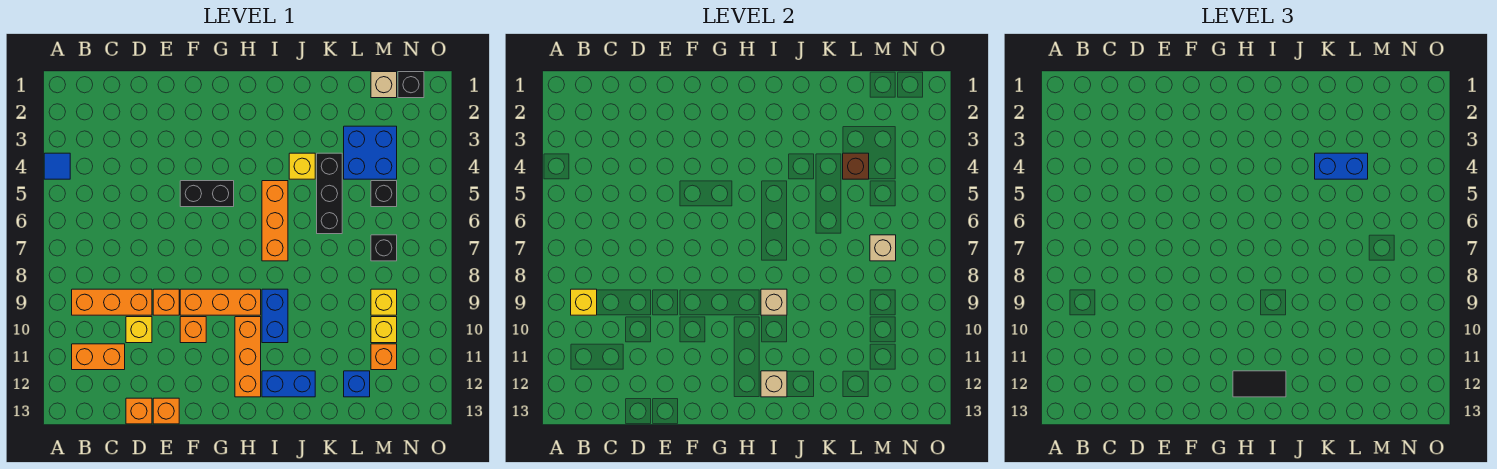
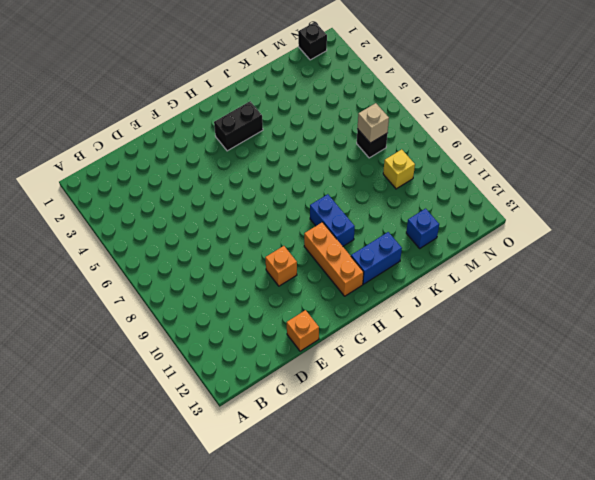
black brick H3:I3 level 1 -> black brick F5:G5 level 1
none -> blue tile A4 level 1
none -> orange brick B9:D9 level 1
none -> orange brick B11:C11 level 1
none -> yellow brick D10 level 1

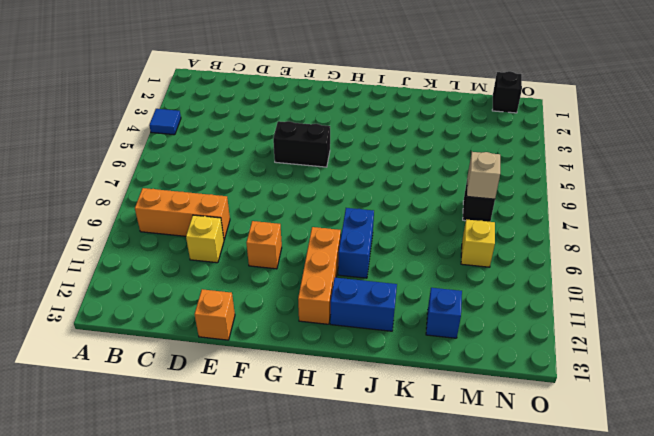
none -> orange brick B11:C11 level 1
none -> orange brick D13 level 1
none -> orange brick E9 level 1
none -> orange brick F9:H9 level 1

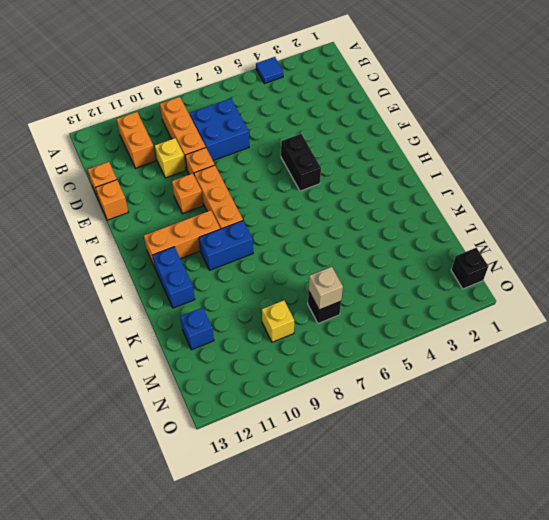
blue brick C7:D8 level 1 -> blue brick L3:M4 level 1
none -> orange brick I5:I7 level 1
none -> yellow brick J4 level 1
none -> black brick K4:K6 level 1
none -> tan brick M1 level 1

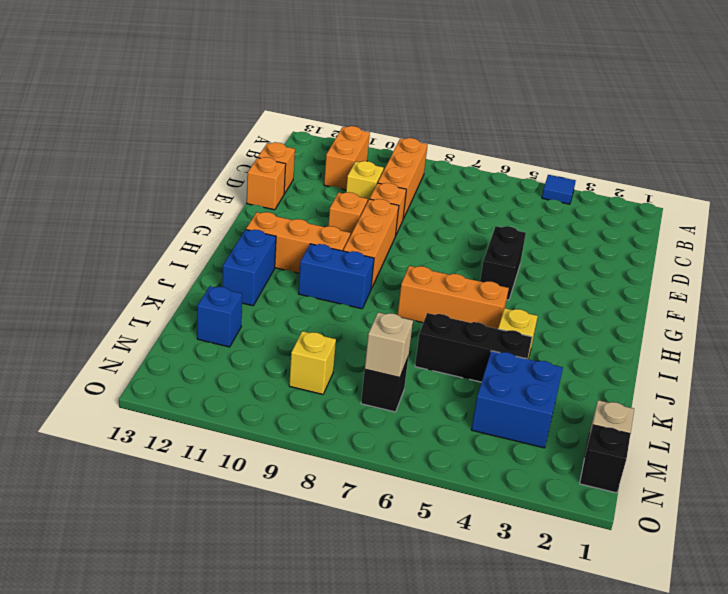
none -> black brick M5 level 1
none -> yellow brick M10 level 1
none -> orange brick M11 level 1
none -> yellow brick B9 level 2

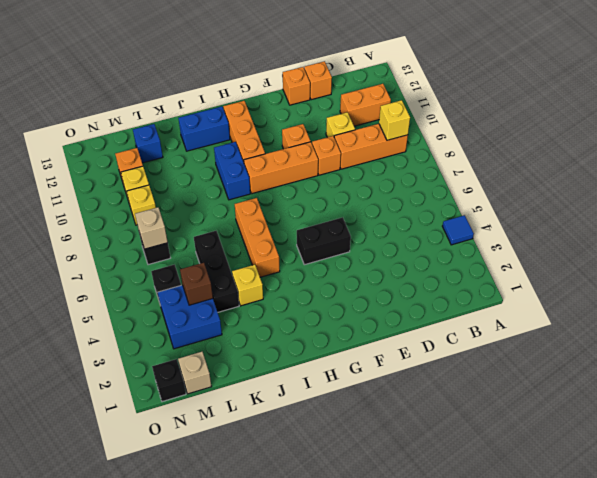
none -> tan brick I9 level 2
none -> tan brick I12 level 2
none -> black tile H12:I12 level 3
none -> blue brick K4:L4 level 3

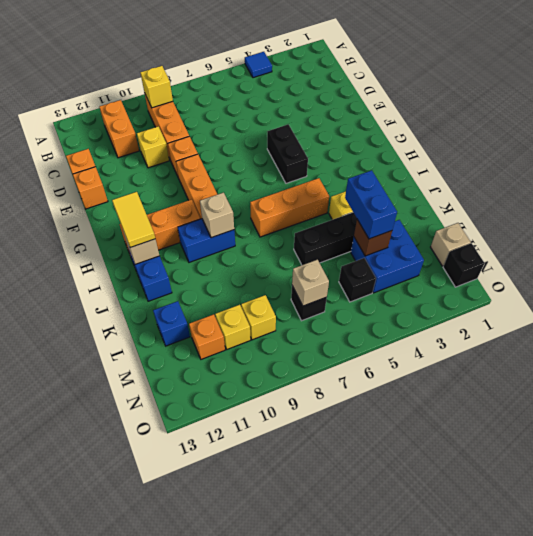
yellow tile H12:I12 level 3 -> black tile H12:I12 level 3
none -> orange brick F10 level 1

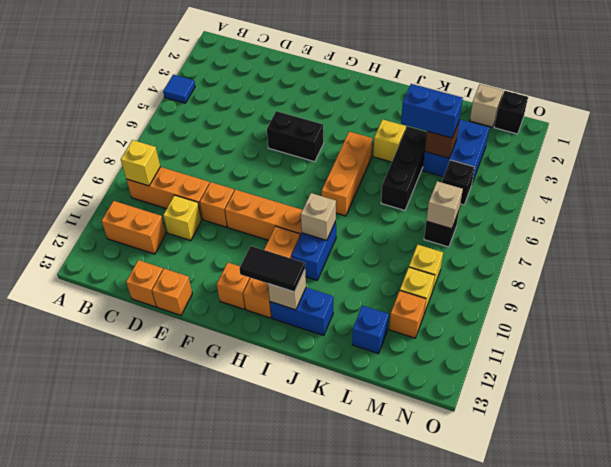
orange brick G12 level 1 -> orange brick F10 level 1

